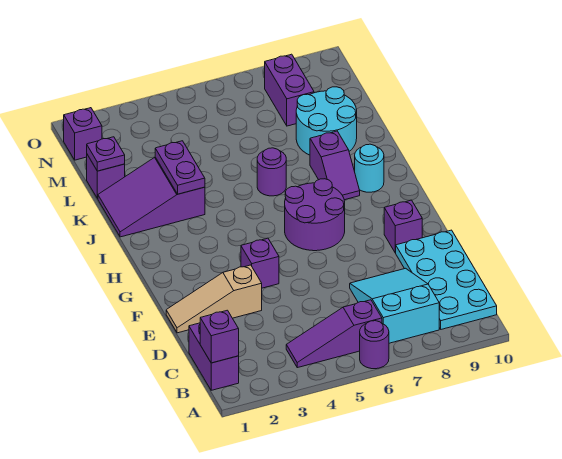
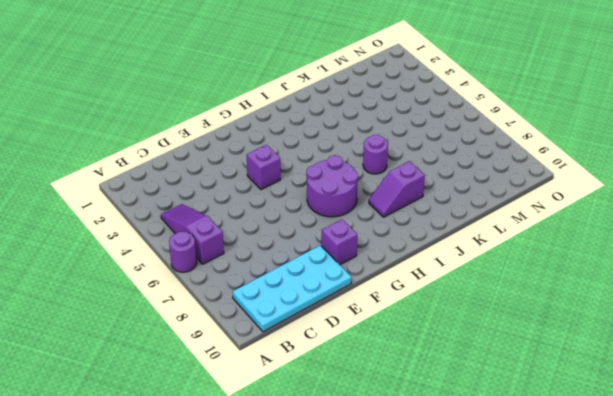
none -> purple brick B1:C1 level 1
none -> cyan slope B7:D8 level 1 top B
none -> tan slope E1:E3 level 1 top 3

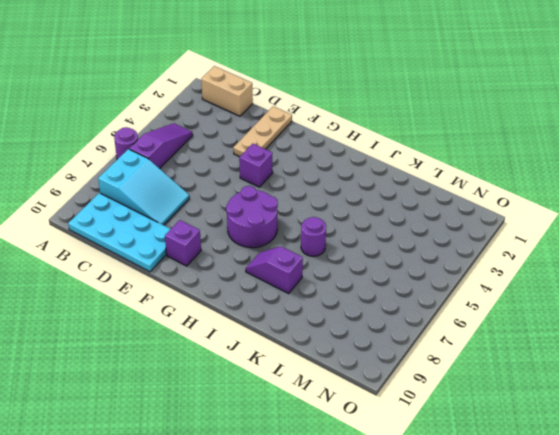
tan brick B1:C1 level 1 -> purple brick B1:C1 level 1
tan plate E1:E3 level 1 -> tan slope E1:E3 level 1 top 3
none -> cyan round brick I9 level 1
none -> purple slope J1:K3 level 1 top 3
none -> cyan round brick K8:L9 level 1

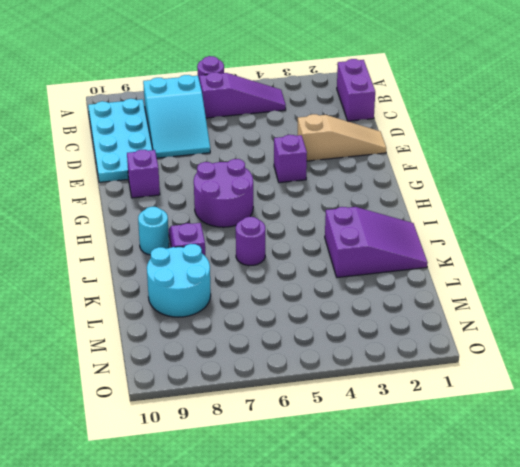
none -> purple brick L1 level 1
none -> purple brick M8:N8 level 1
none -> purple brick N1 level 1

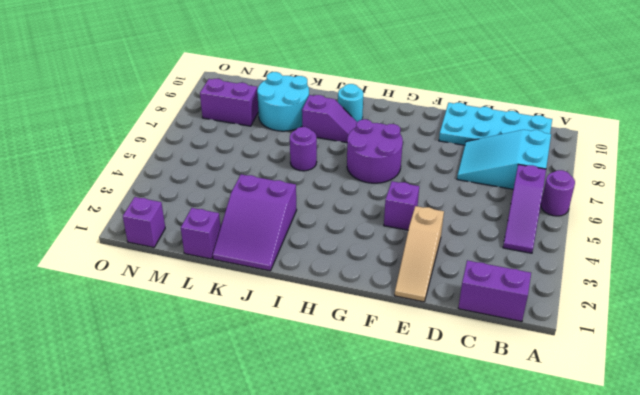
none -> purple brick F9 level 1
none -> purple brick B1 level 2
none -> purple plate J3:K3 level 2

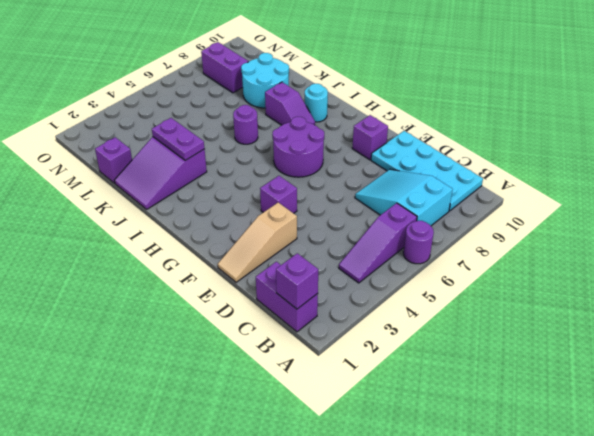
none -> purple brick N1 level 1
none -> purple plate L1 level 2

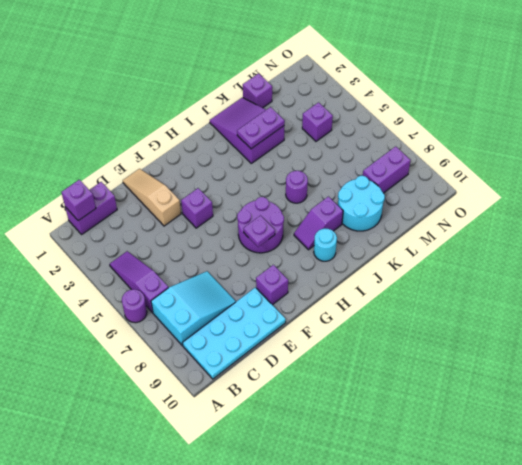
purple plate G7 level 2 -> purple plate L1 level 2
purple brick M4 level 1 -> purple brick N1 level 1

